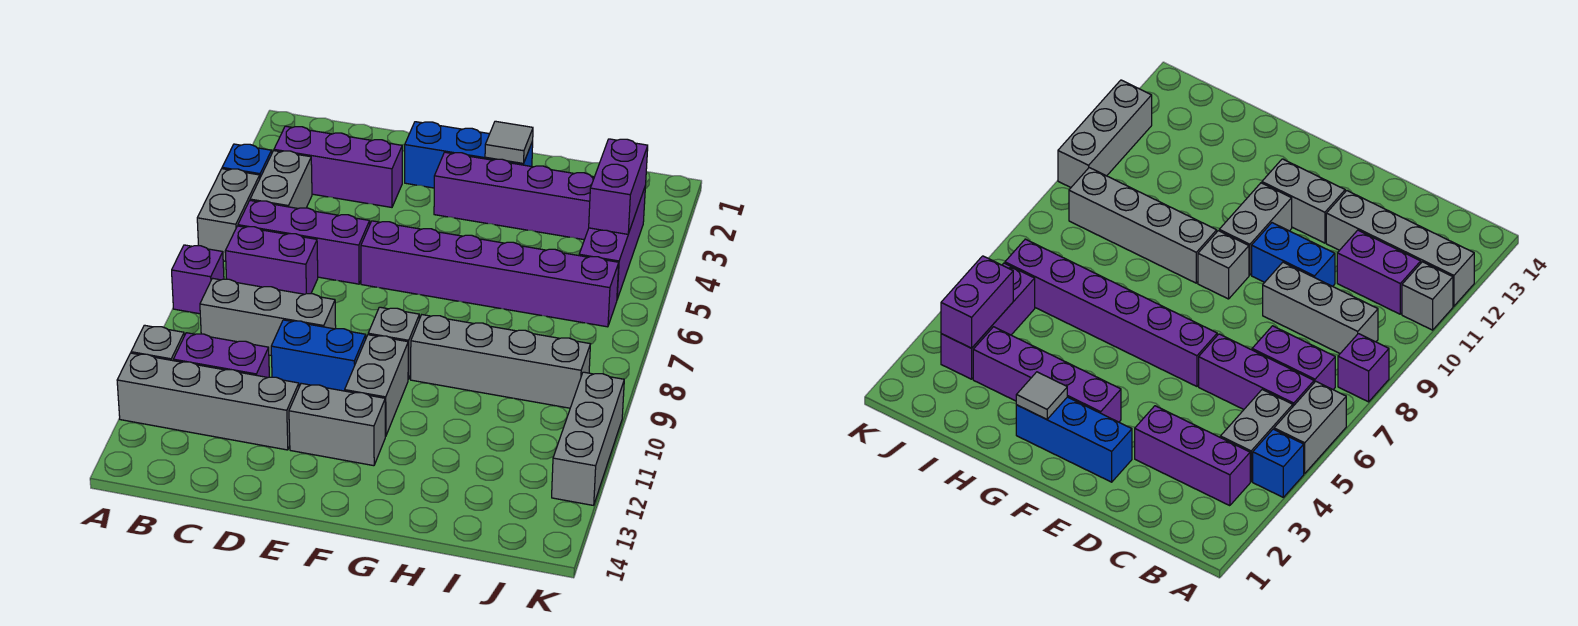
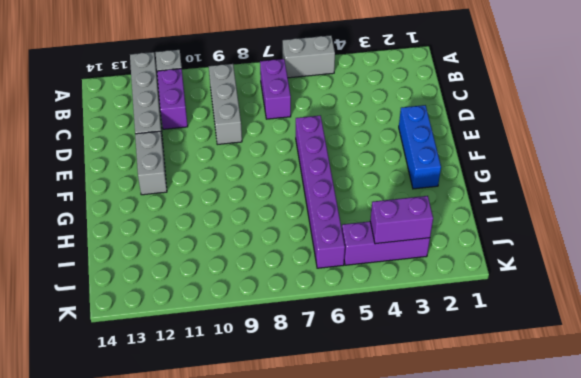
none -> blue brick A4 level 1
none -> purple brick A8 level 1
none -> purple brick B3:D3 level 1

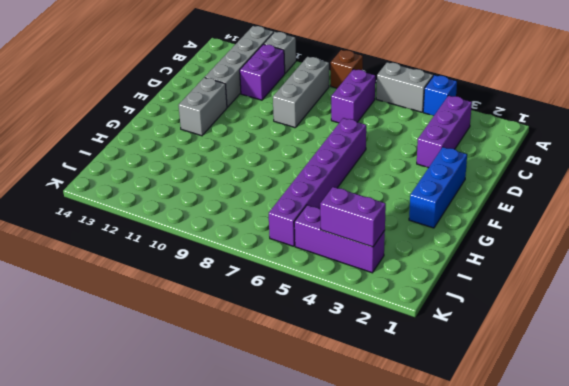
brown brick A8 level 1 -> purple brick A8 level 1
none -> grey brick B4:B5 level 1
none -> purple brick B6:D6 level 1
none -> blue brick D10:E10 level 1

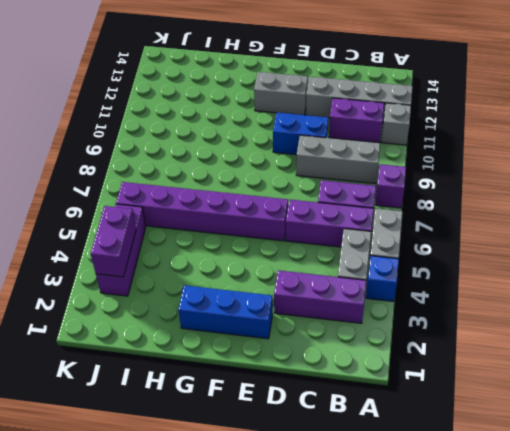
none -> purple brick F3:I3 level 1
none -> grey brick F9 level 1
none -> grey brick F10:F11 level 1

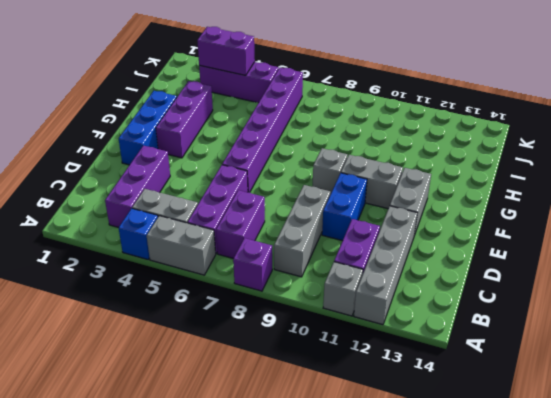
purple brick F3:H3 level 1 -> purple brick F3:I3 level 1
none -> grey brick G9:J9 level 1
none -> grey brick K10:K12 level 1
none -> grey tile G2 level 2

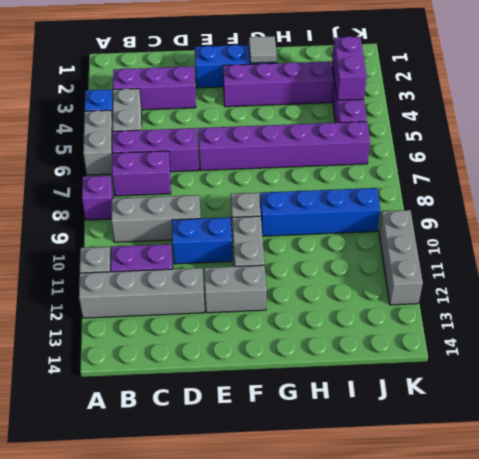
blue brick G9:J9 level 1 -> grey brick G9:J9 level 1

